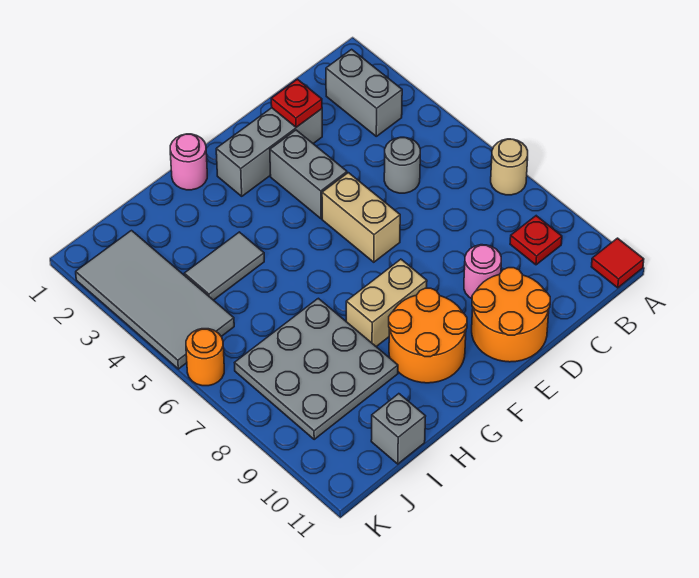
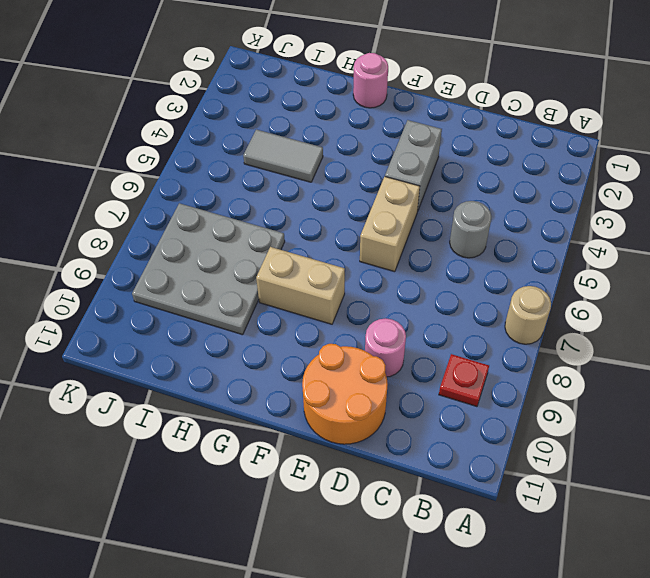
none -> red tile A11 level 1
none -> grey brick B2:B3 level 1
none -> grey brick D2:F2 level 1

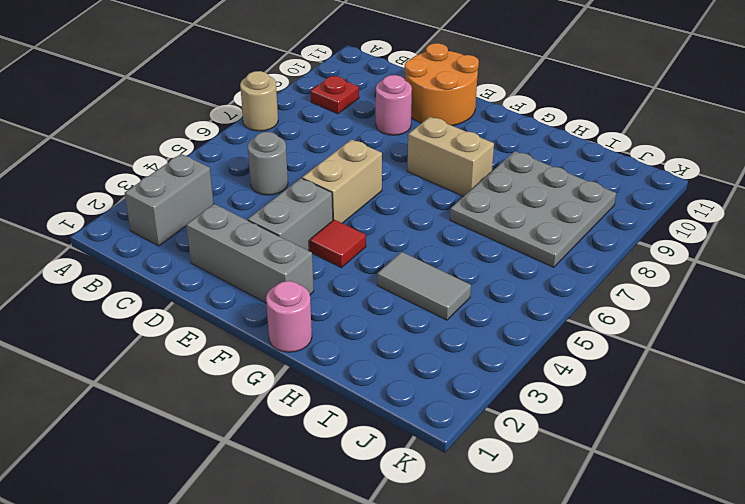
red tile F4 level 1 -> red tile A11 level 1
none -> orange round brick F9:G10 level 1
none -> grey brick I11 level 1
none -> grey tile J2:K5 level 1

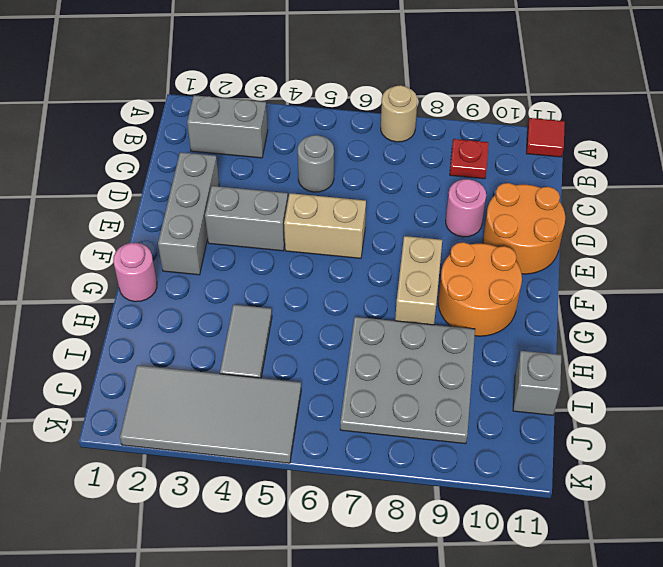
none -> orange round brick K6 level 1
none -> red plate D2 level 2

